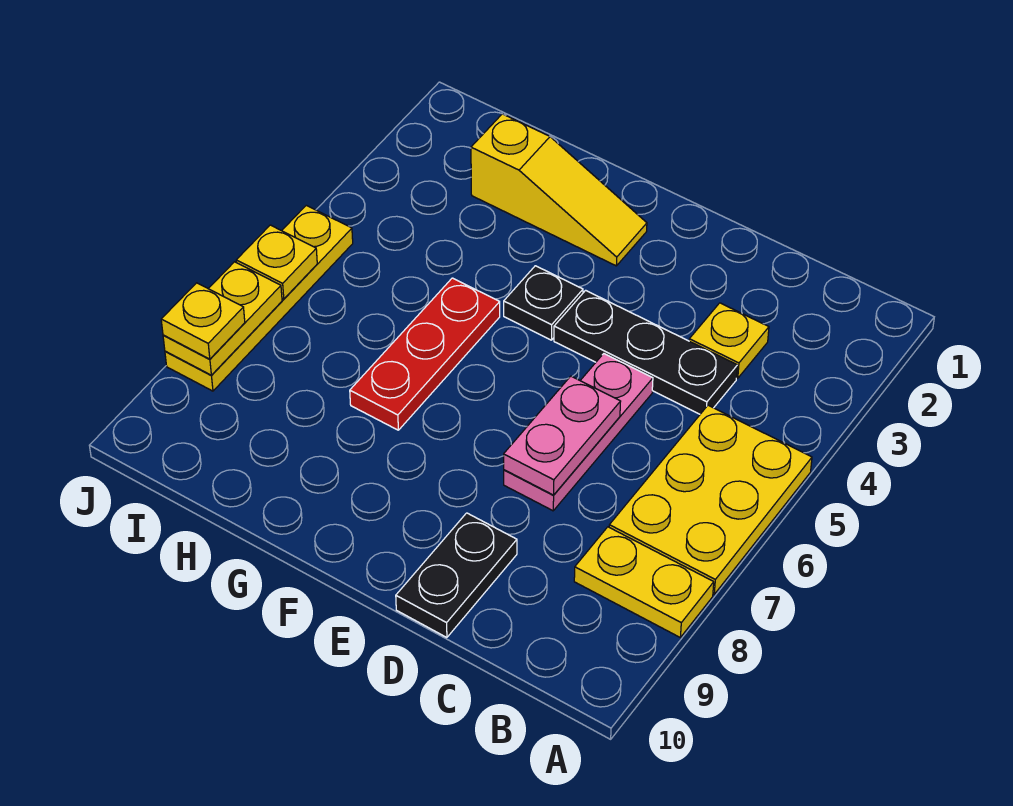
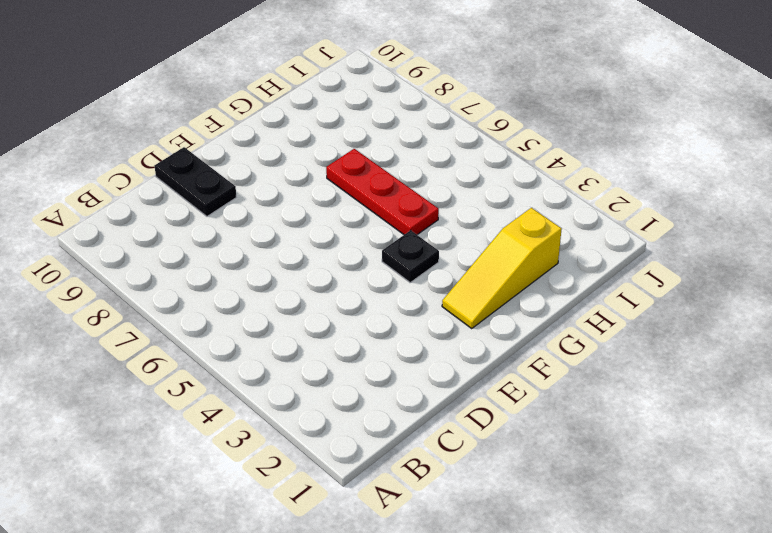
none -> yellow plate A5:B7 level 1
none -> yellow plate A8:B8 level 1
none -> yellow plate C3 level 1

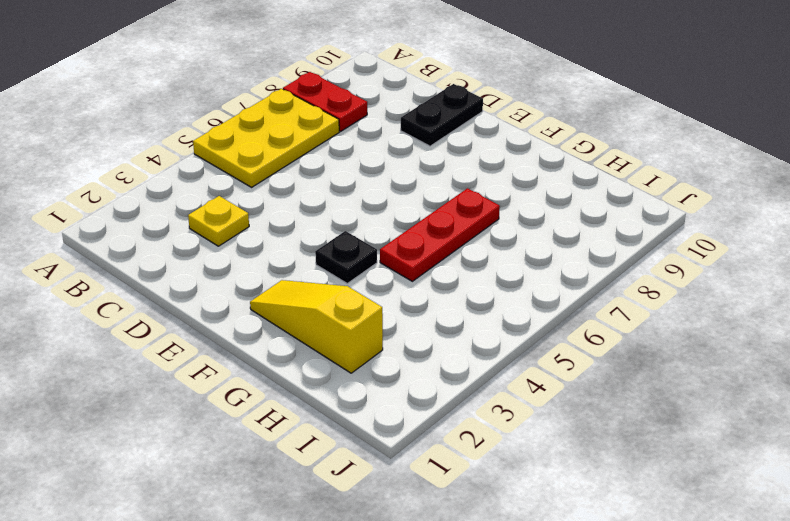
red plate A8:B8 level 1 -> yellow plate A8:B8 level 1
none -> black plate C4:E4 level 1
none -> pink plate D5:D7 level 1
none -> yellow plate J5:J8 level 1

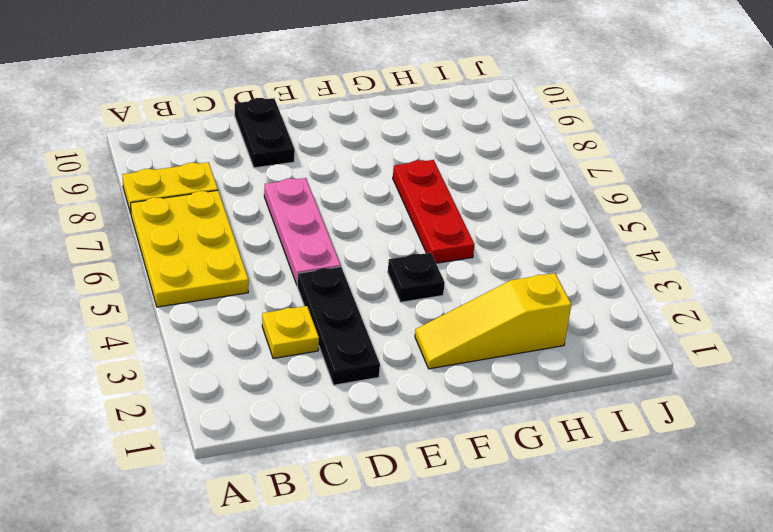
black plate D2:D4 level 1 -> black plate C4:E4 level 1
none -> yellow plate J5:J8 level 1
none -> pink plate D6:D7 level 2
none -> yellow plate J6 level 2

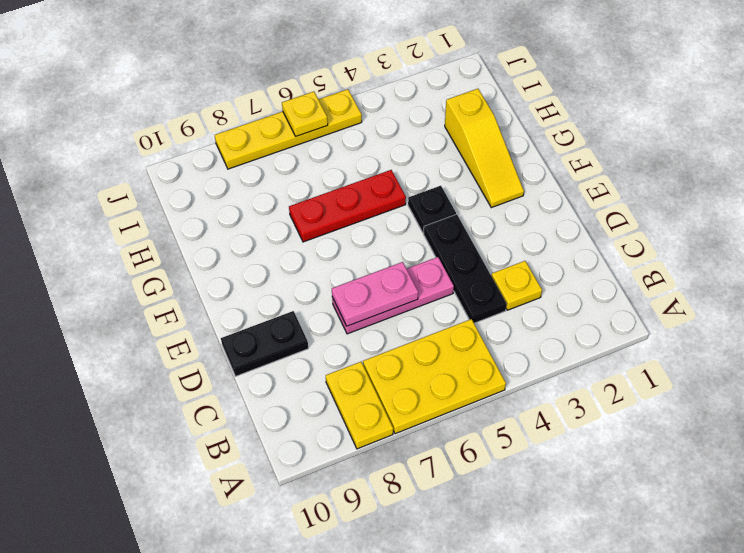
none -> yellow plate J7:J8 level 2
none -> yellow plate J8 level 3

